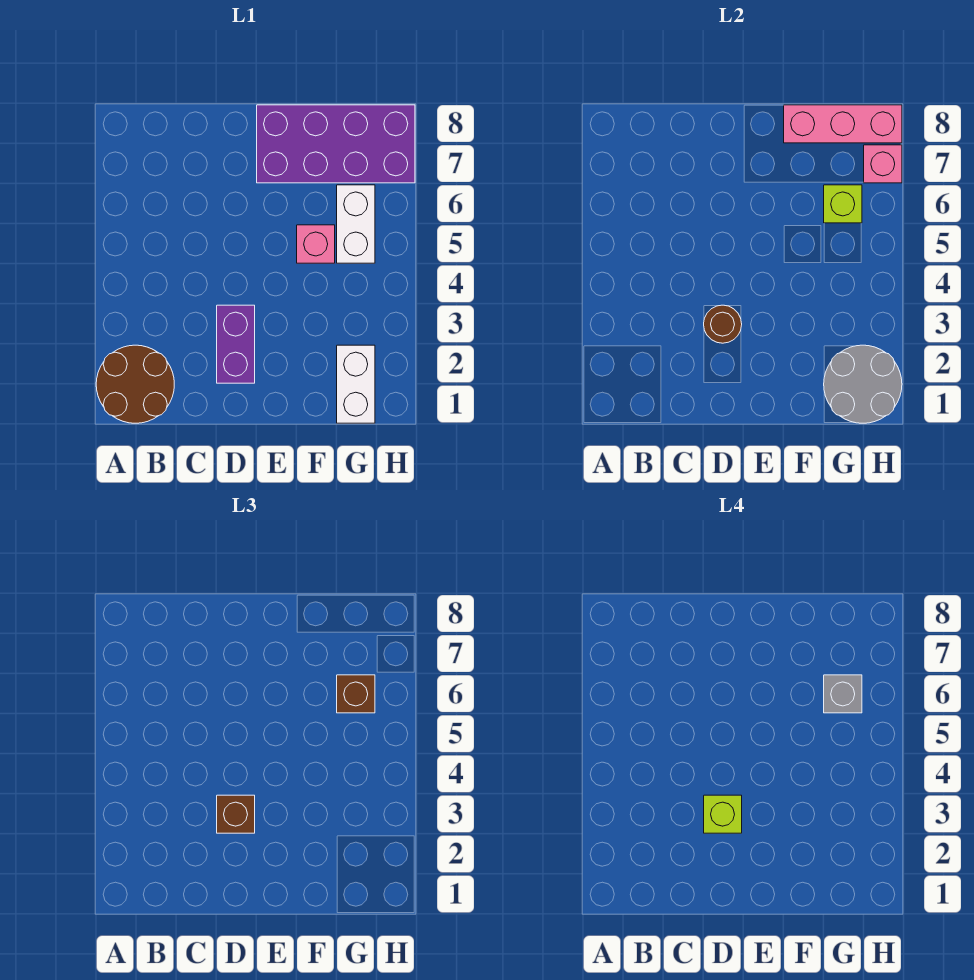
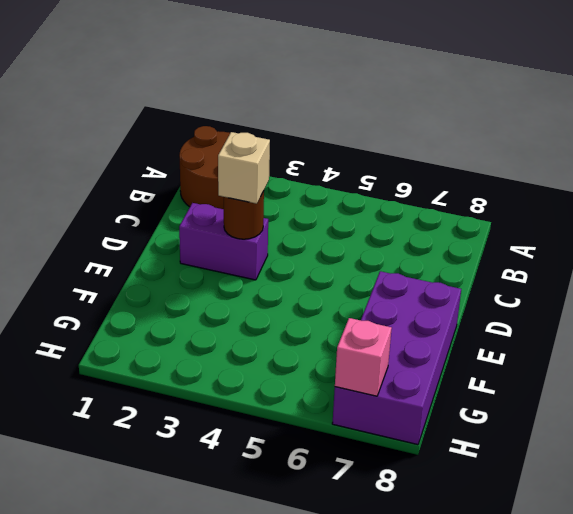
tan brick D3 level 3 -> brown brick D3 level 3
none -> pink brick F5 level 1
none -> white brick G1:G2 level 1
none -> white brick G5:G6 level 1

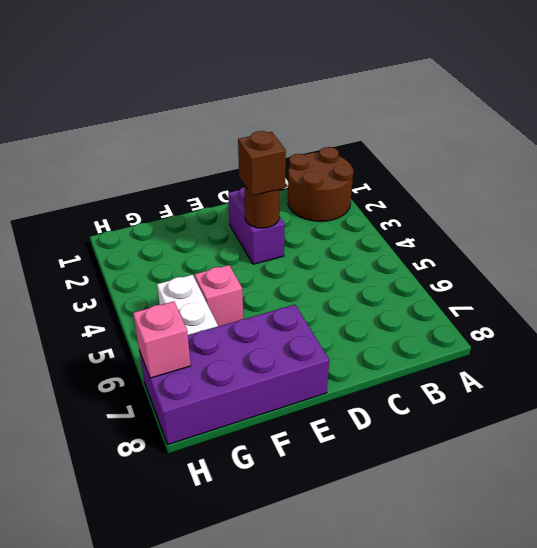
none -> white brick G1:G2 level 1
none -> pink brick F8:H8 level 2
none -> grey round brick G1:H2 level 2

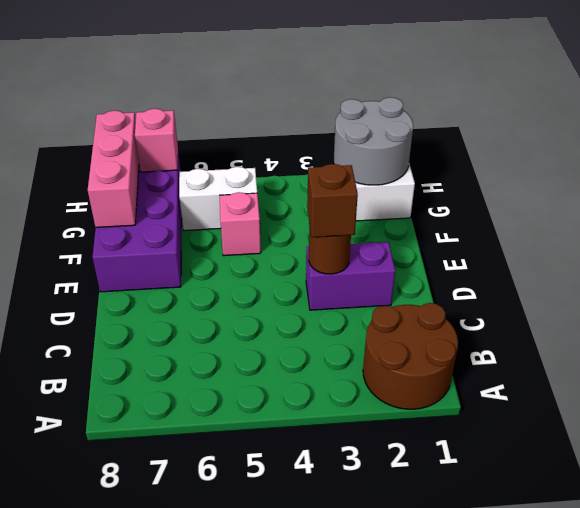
none -> lime brick G6 level 2
none -> brown brick G6 level 3
none -> lime brick D3 level 4

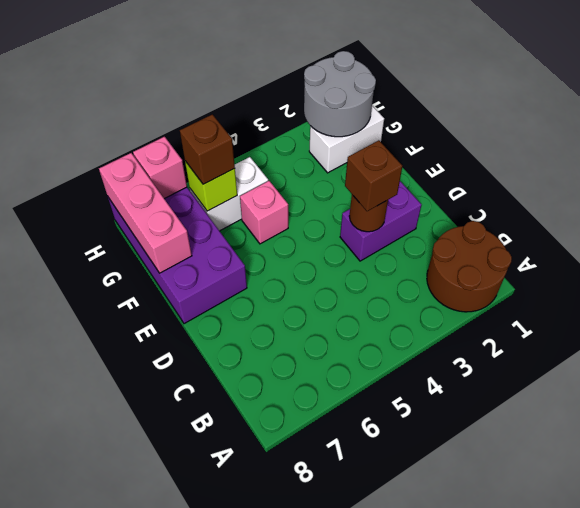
none -> lime brick D3 level 4
none -> grey brick G6 level 4

